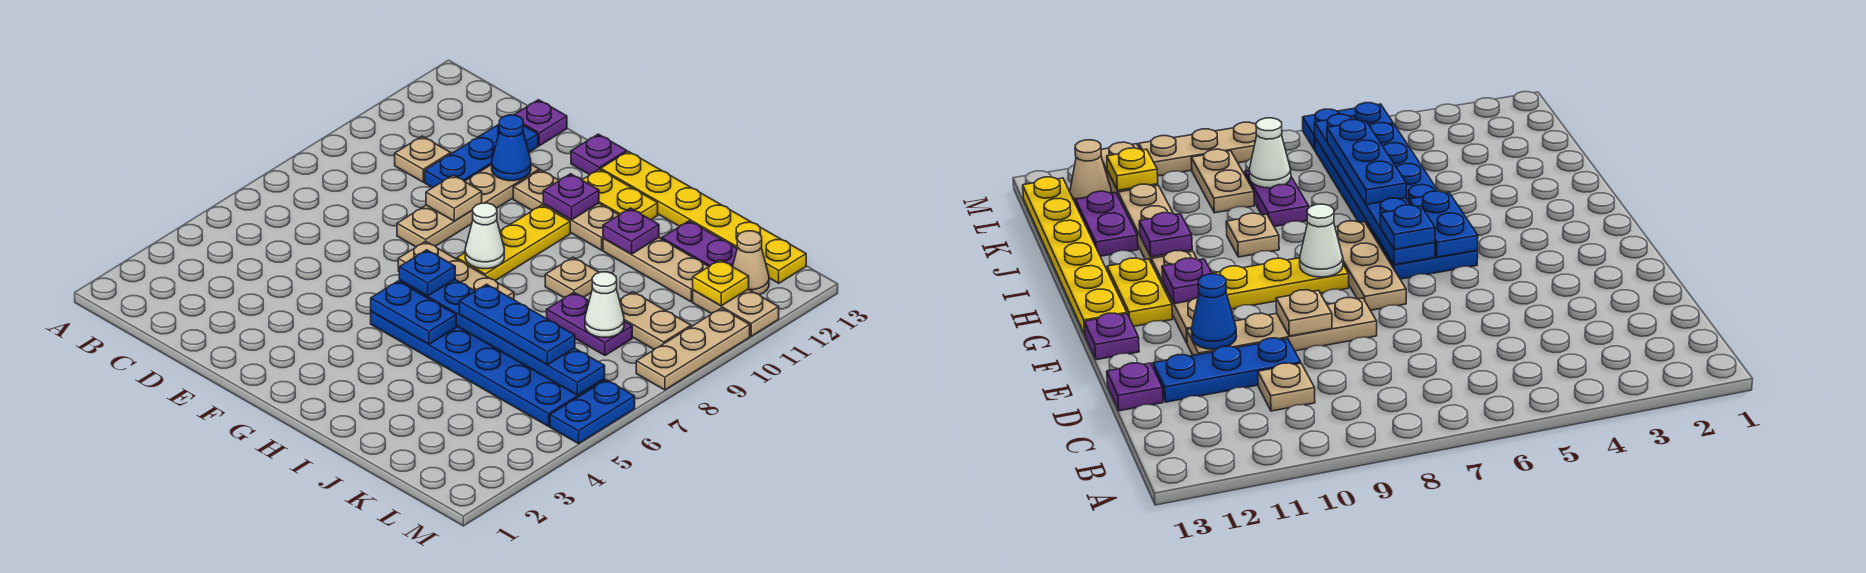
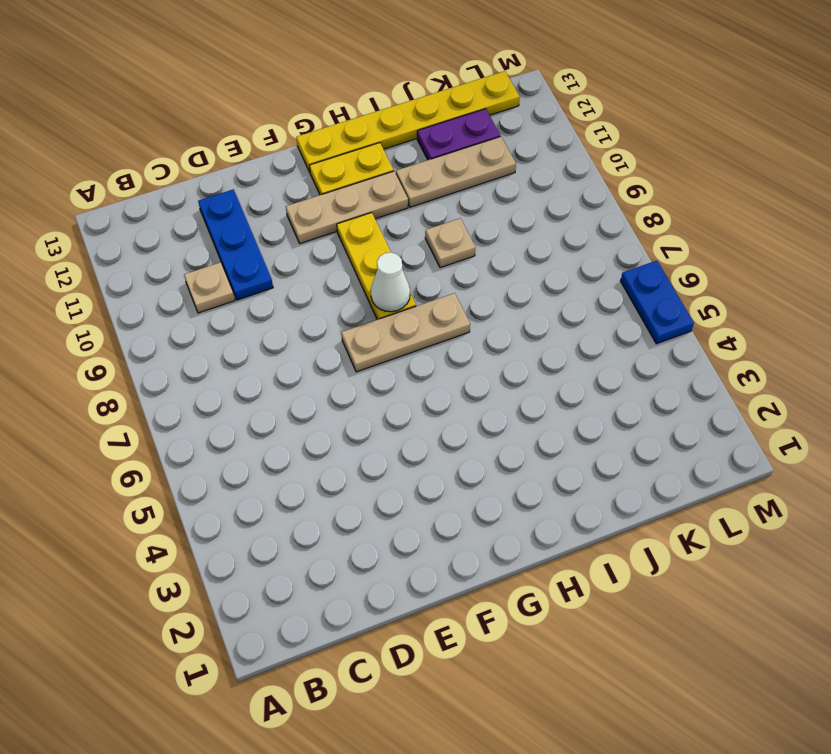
none -> purple plate D13 level 1
none -> tan plate E8:E11 level 1
none -> purple plate F13 level 1
none -> blue plate G5:L6 level 1

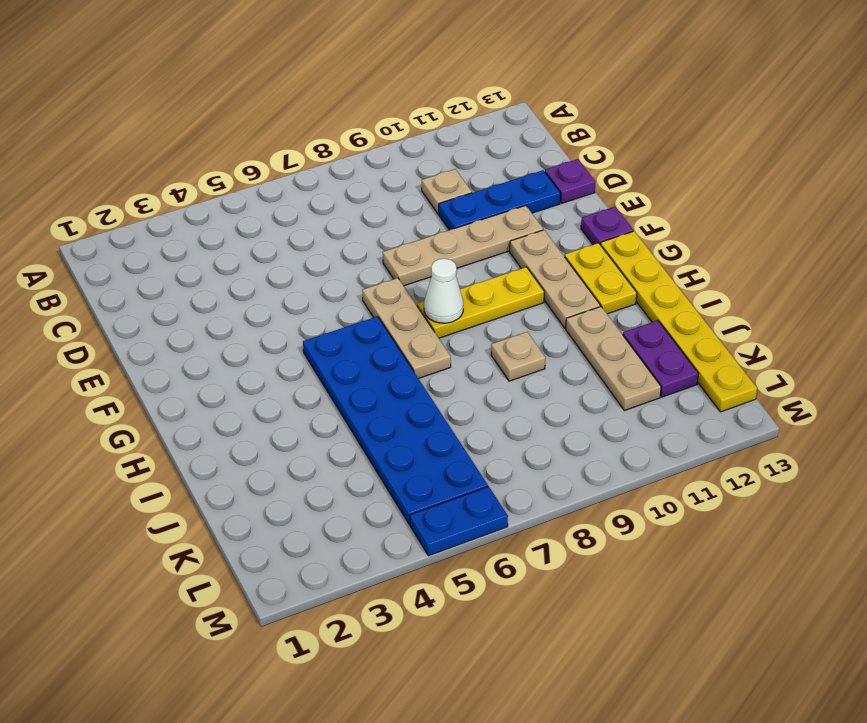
none -> purple plate J8:K8 level 1
none -> tan plate K9:L9 level 1
none -> tan plate L11:M11 level 1
none -> tan cone L12 level 1

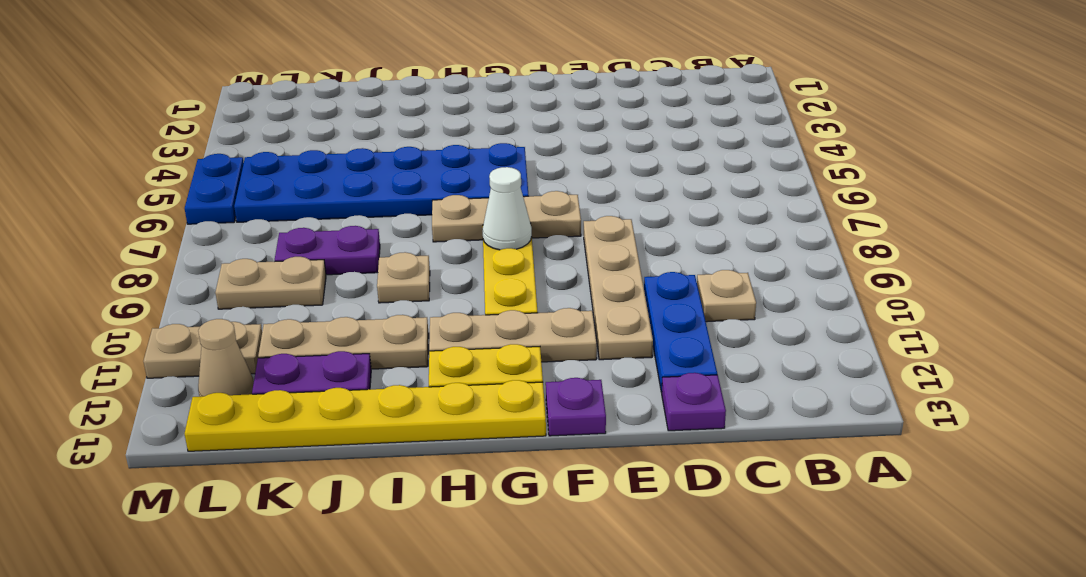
none -> tan plate M8:M10 level 1
none -> tan plate E9 level 2
none -> blue cone E11 level 2
none -> blue plate G5:H5 level 2

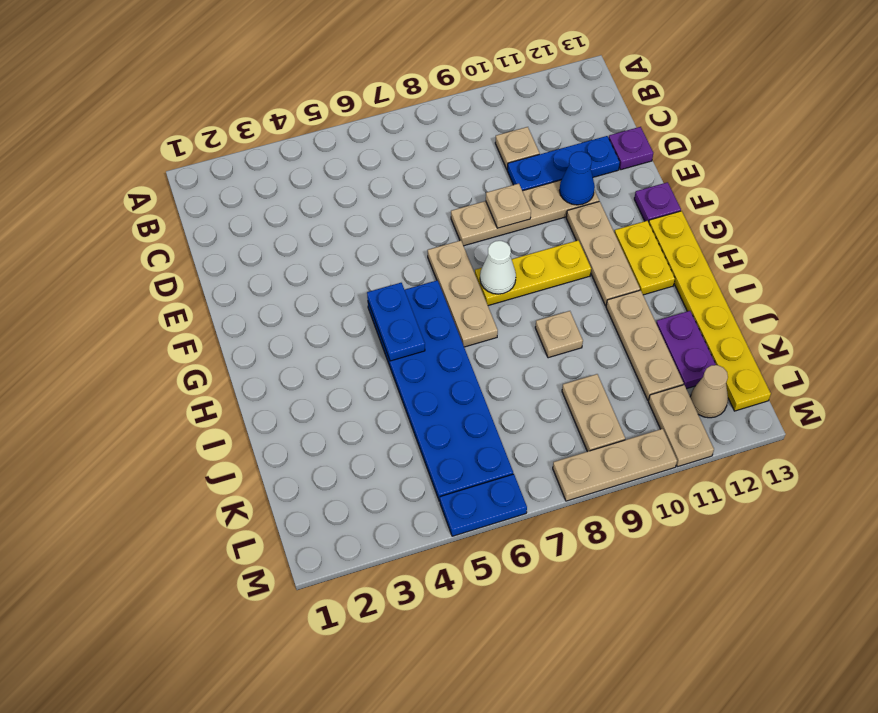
none -> purple plate J8:K8 level 1
none -> blue plate G6:L6 level 2
none -> purple plate G11 level 2
none -> purple plate I11 level 2

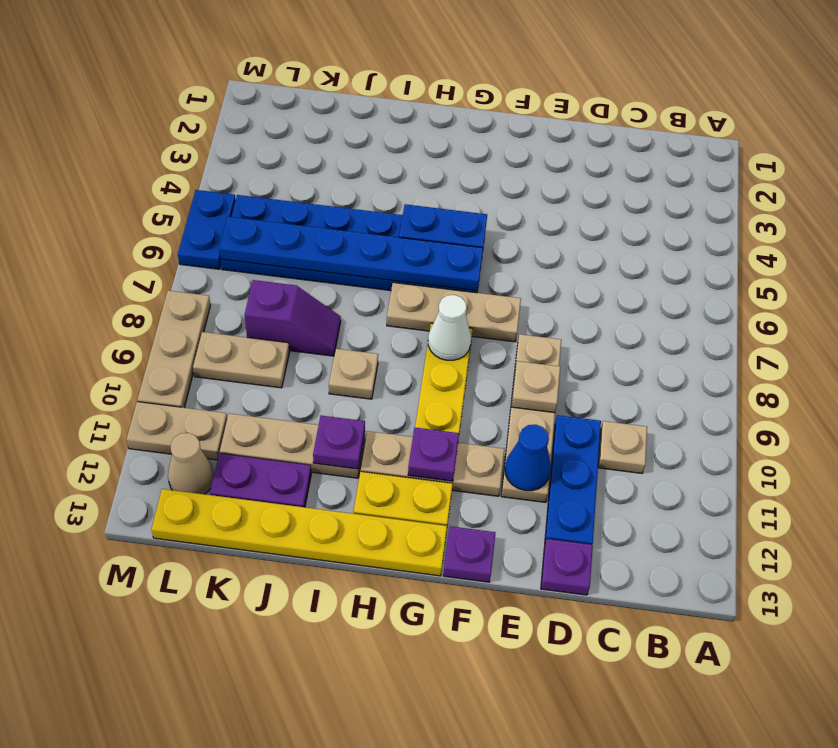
purple slope J8:K8 level 1 top K -> purple plate J8:K8 level 1
none -> white cone K8 level 2
none -> yellow plate L11 level 2
none -> blue plate G6 level 3
none -> blue plate I6:K6 level 3

